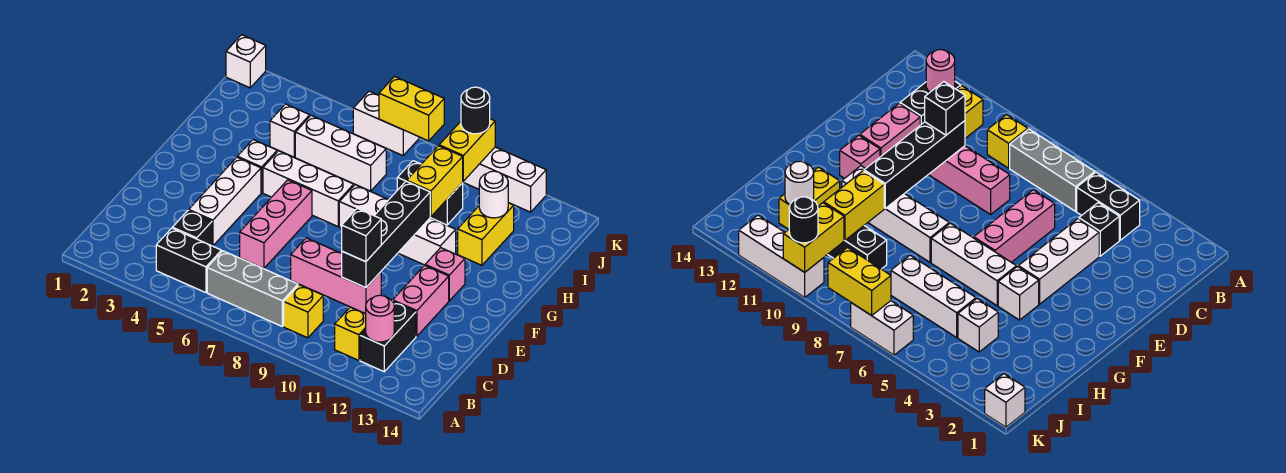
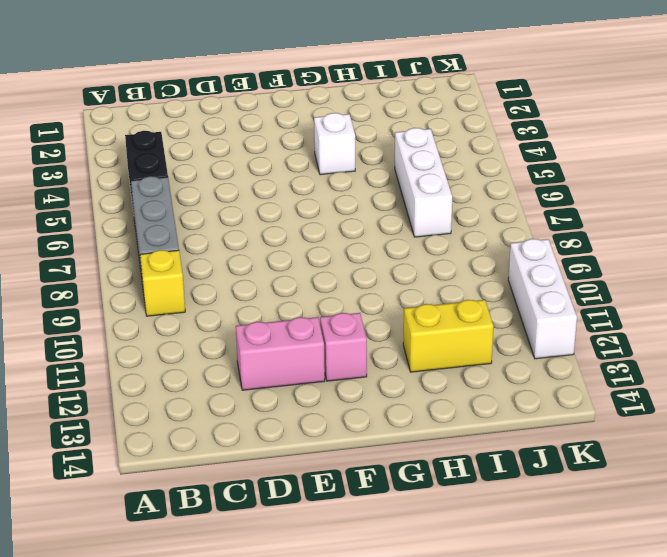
none -> yellow brick B11 level 1
none -> black brick B12:C12 level 1
none -> black brick C4 level 1

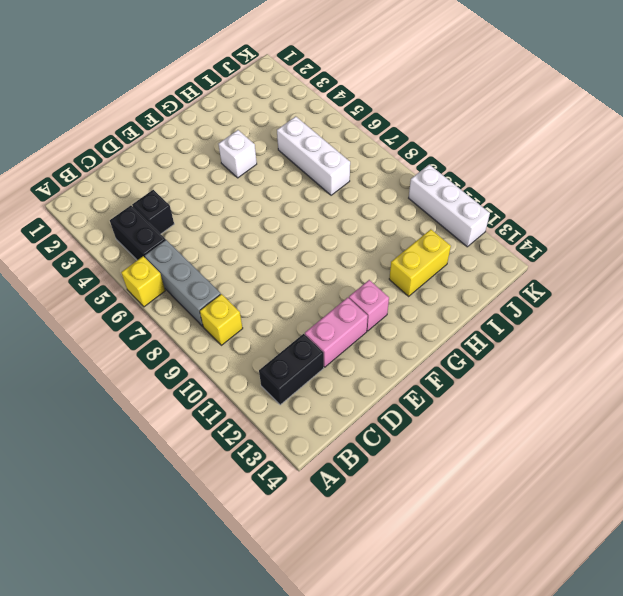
yellow brick A6 level 1 -> yellow brick B11 level 1
none -> white brick D4:F4 level 1
none -> pink brick D6:F6 level 1
none -> pink brick D8:D10 level 1

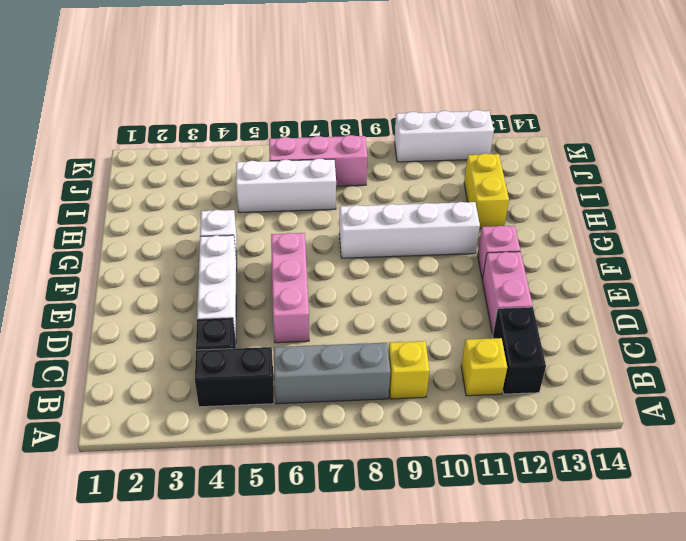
pink brick J6:J8 level 1 -> pink brick D8:D10 level 1
none -> white brick G5:G7 level 1
none -> white brick I4 level 1
none -> black brick I9:I10 level 1

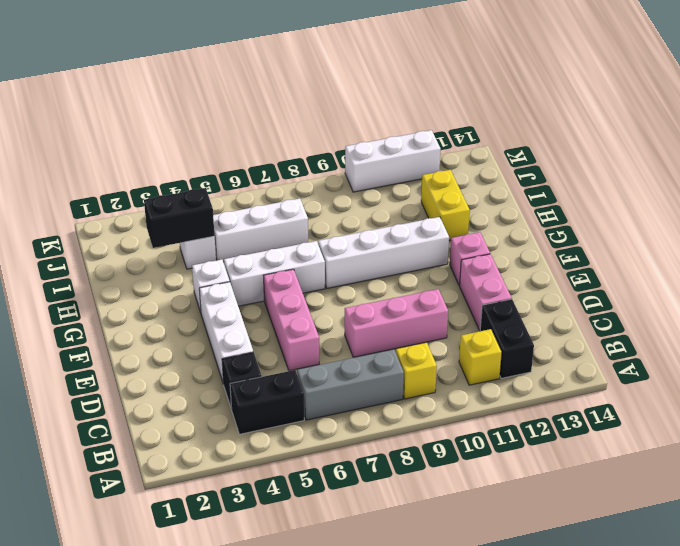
black brick I3:I4 level 2 -> black brick I9:I10 level 1
none -> white brick K1 level 1
none -> white brick K6:K7 level 1
none -> pink round brick B12 level 2

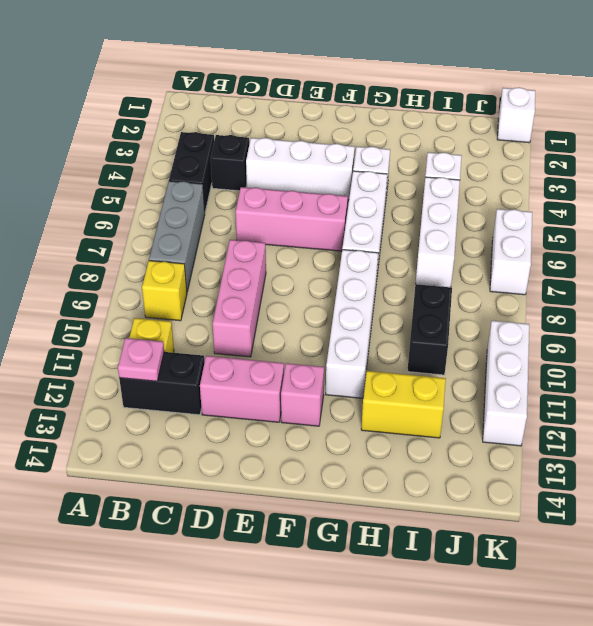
pink plate B12 level 2 -> pink round brick B12 level 2
none -> black brick D10:G10 level 2
none -> yellow brick H10:I10 level 2
none -> white round brick I12 level 2

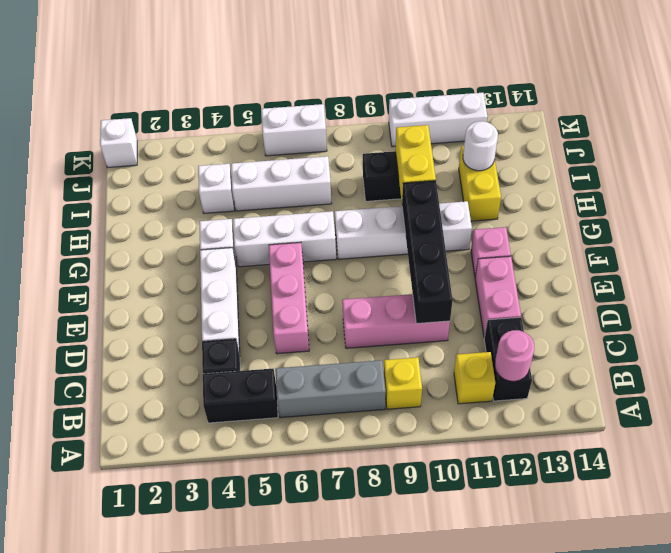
none -> yellow brick J10:K10 level 2
none -> yellow brick K7:K8 level 2
none -> black brick D10 level 3

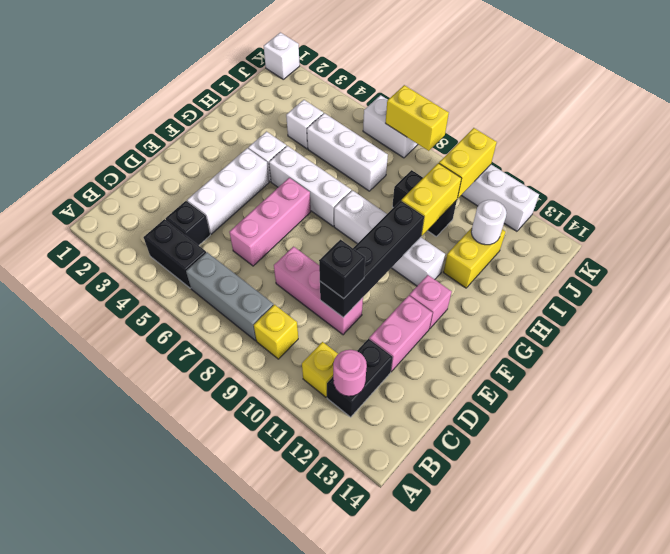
none -> black round brick K10 level 3

